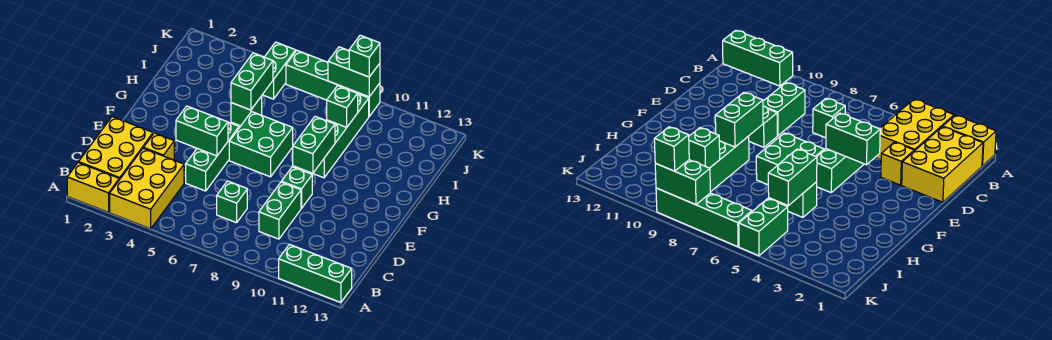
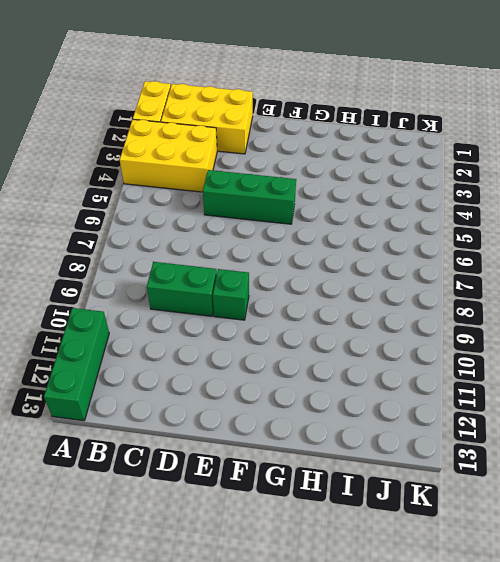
none -> green brick C7 level 1
none -> yellow brick D3 level 1
none -> green brick F6:G7 level 1

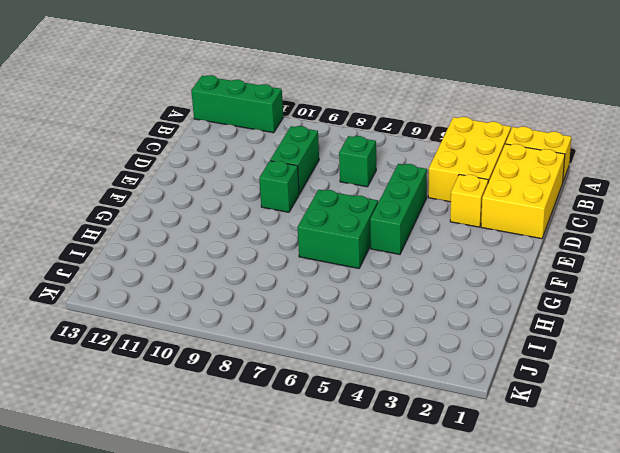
none -> green brick G9:J9 level 1
none -> green brick H5 level 1
none -> green brick J5:K5 level 1

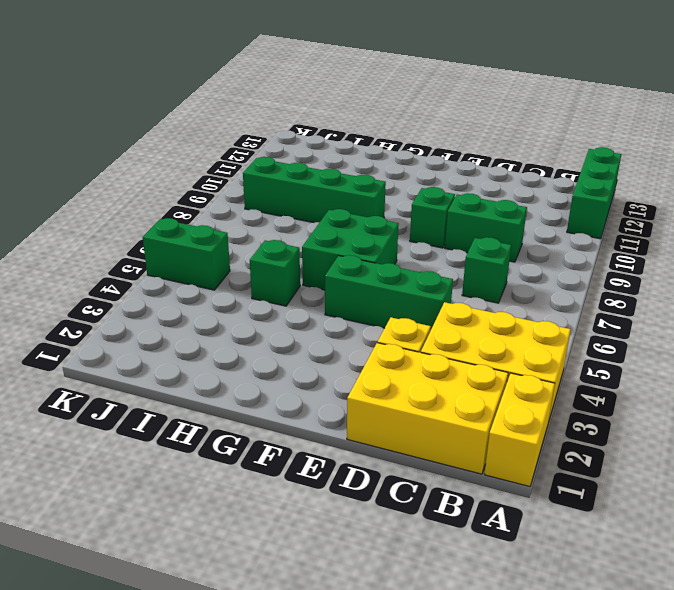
none -> green brick K6:K9 level 1
none -> green brick E4:E5 level 2
none -> green brick F9:G9 level 2

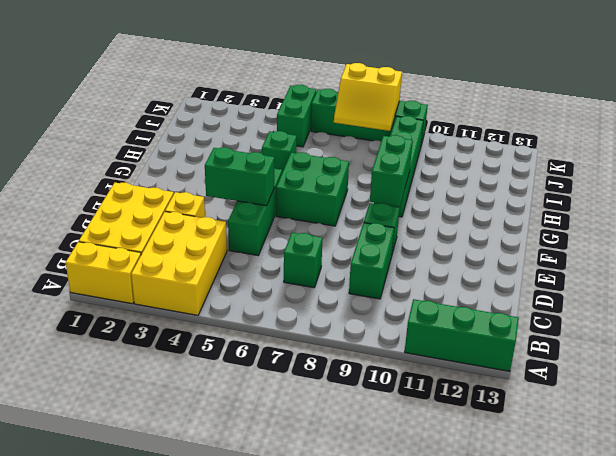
yellow slope J7:K8 level 2 top K -> green brick K8:K9 level 2
none -> green brick H5:I5 level 2
none -> green brick I9 level 2
none -> green brick K9 level 3

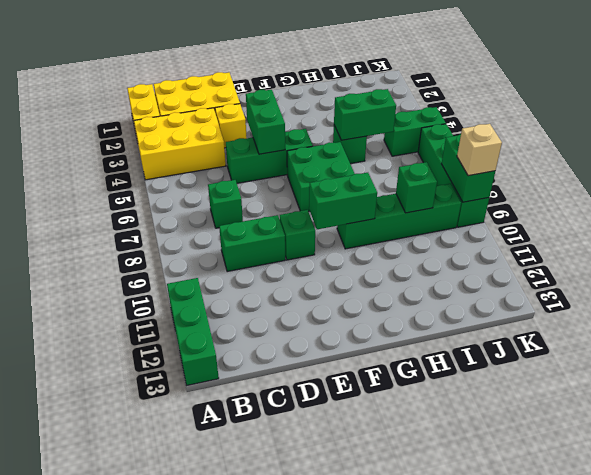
tan brick K9 level 3 -> green brick K9 level 3

